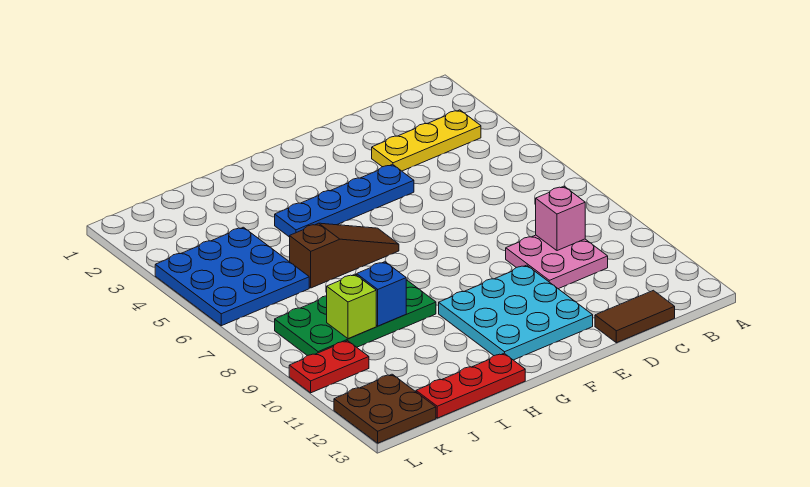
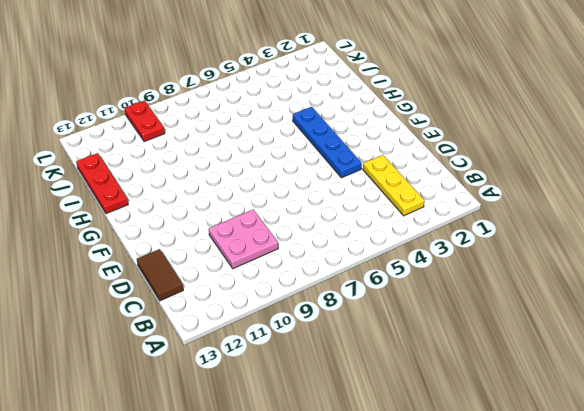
none -> cyan plate E10:G12 level 1
none -> brown slope G6:I6 level 1 top I
none -> green plate H8:K9 level 1

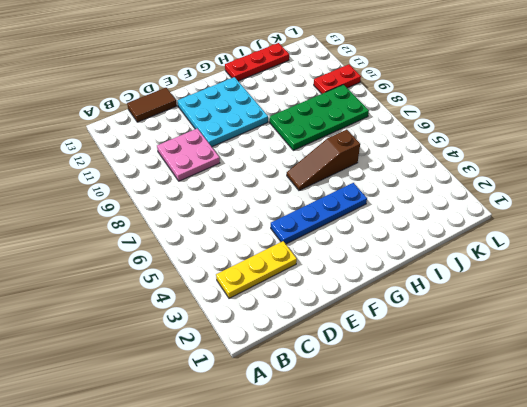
none -> blue plate J4:L6 level 1
none -> brown plate K12:L13 level 1
none -> pink brick C9 level 2

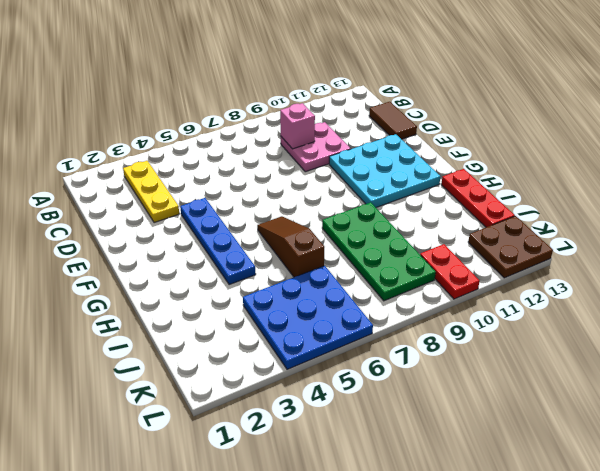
none -> blue brick I9 level 2
none -> lime brick J9 level 2

